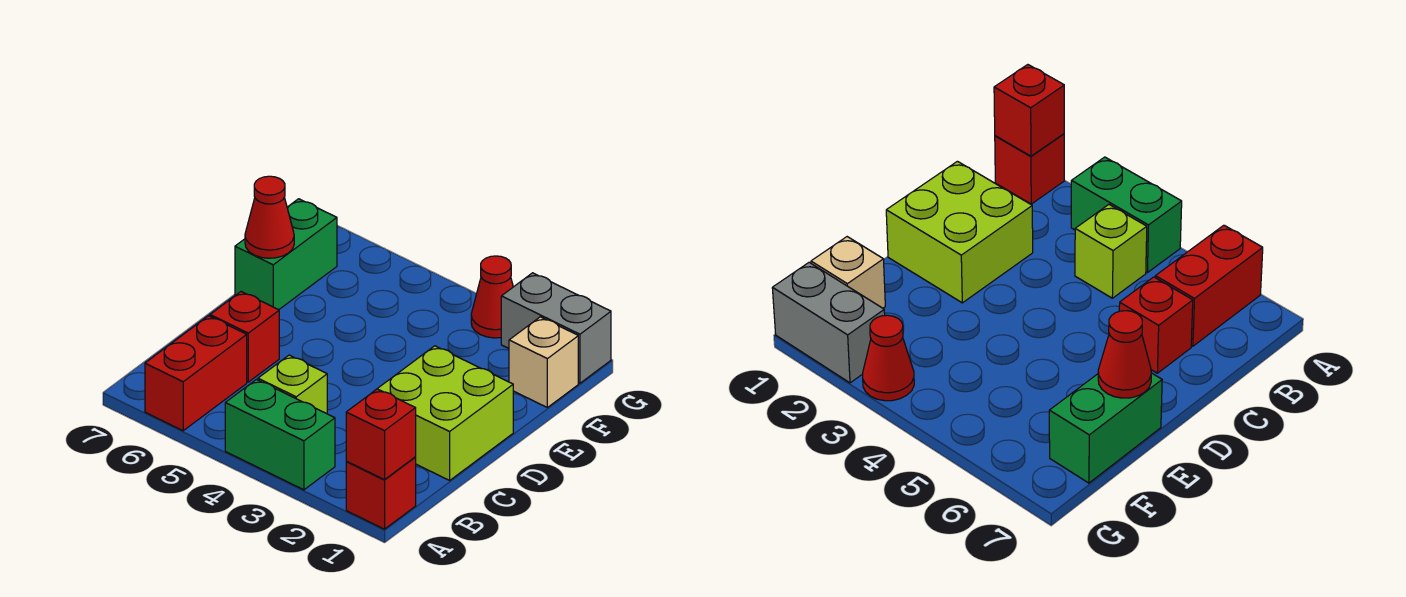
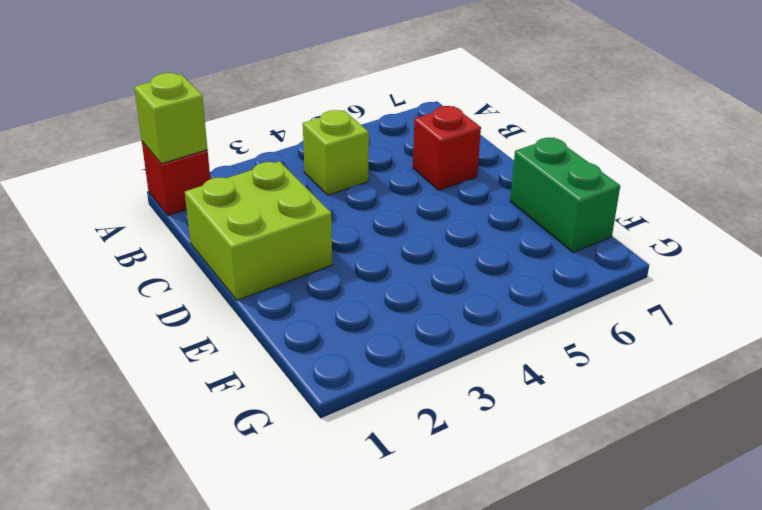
lime brick A1 level 2 -> red brick A1 level 2
none -> green brick A3:A4 level 1
none -> red brick A6:B6 level 1
none -> tan brick F1 level 1

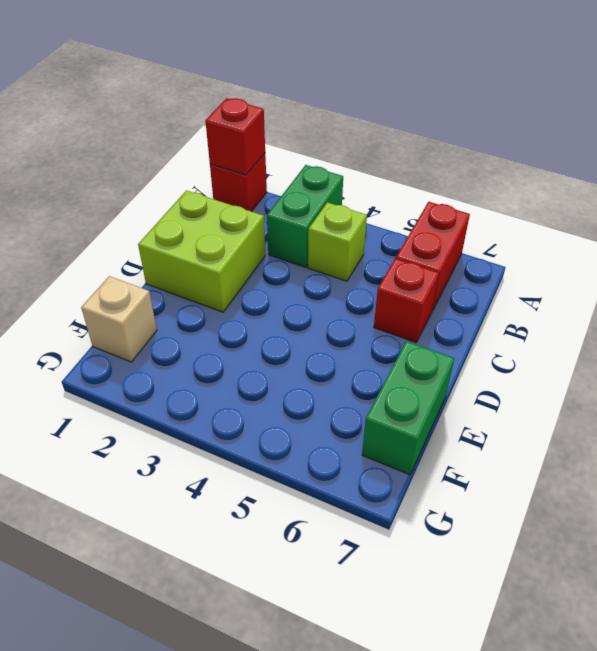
green brick A3:B3 level 1 -> green brick A3:A4 level 1
none -> grey brick G1:G2 level 1
none -> red cone G3 level 1
none -> red cone E7 level 2

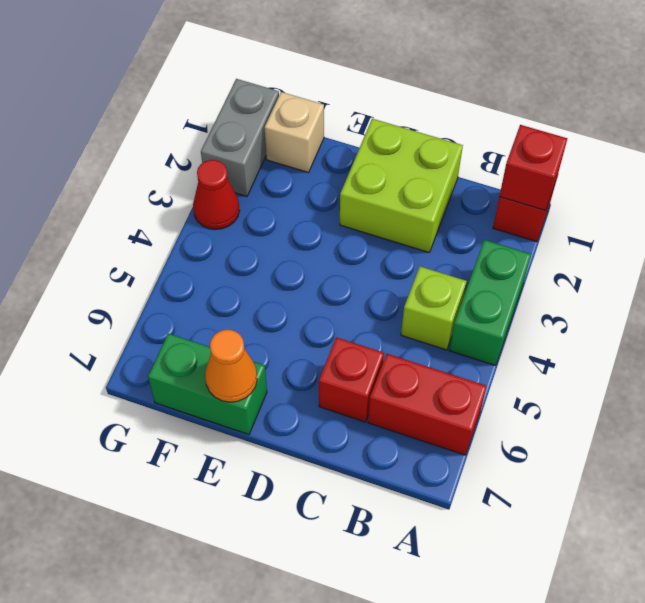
orange cone E7 level 2 -> red cone E7 level 2

